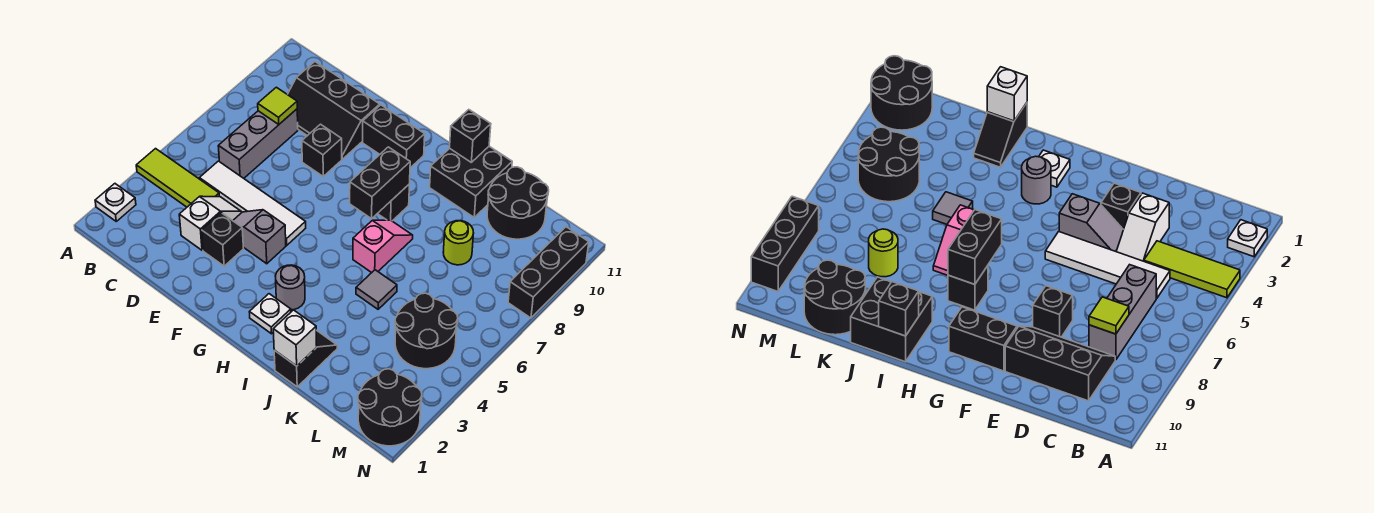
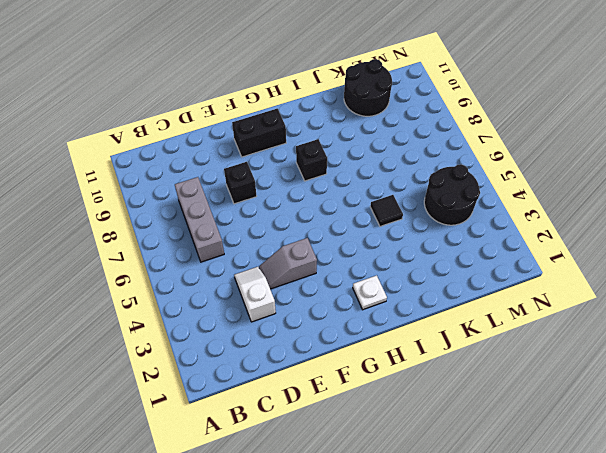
black tile J5 level 1 -> grey tile J5 level 1
none -> white plate A2 level 1
none -> lime tile A4:C4 level 1
none -> white tile C5:F5 level 1

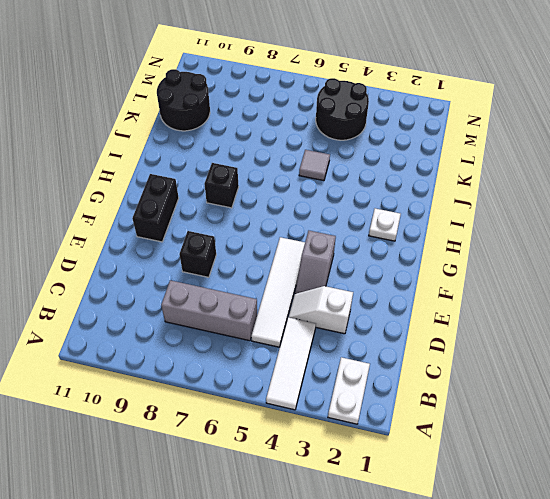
white plate A2:B2 level 1 -> white plate A2 level 1
white tile A4:C4 level 1 -> lime tile A4:C4 level 1
none -> black slope C9:E10 level 1 top 10
none -> black brick E3 level 1
none -> grey round brick H3 level 1

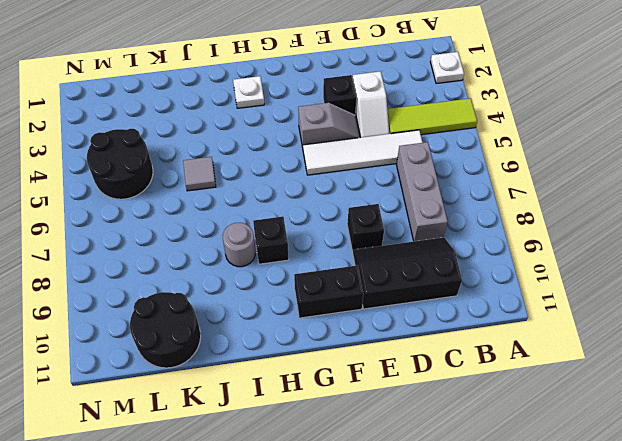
grey round brick I8 level 1 -> grey round brick H3 level 1
none -> pink slope I6:I7 level 1 top 6
none -> black brick I10:J11 level 1
none -> black slope J1:J2 level 1 top 1

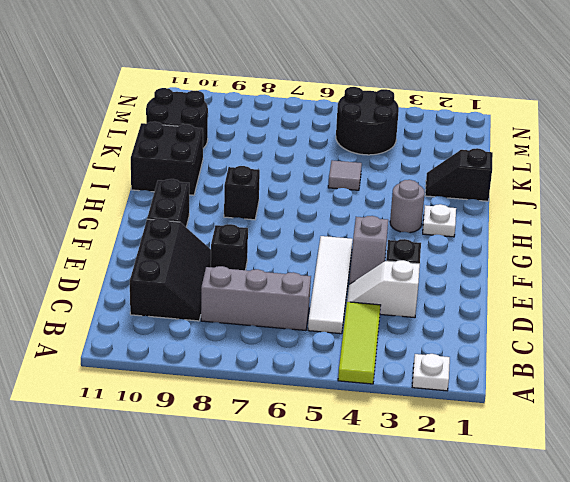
none -> pink slope I6:I7 level 1 top 6
none -> lime round brick K8 level 1
none -> black round brick M1:N2 level 1

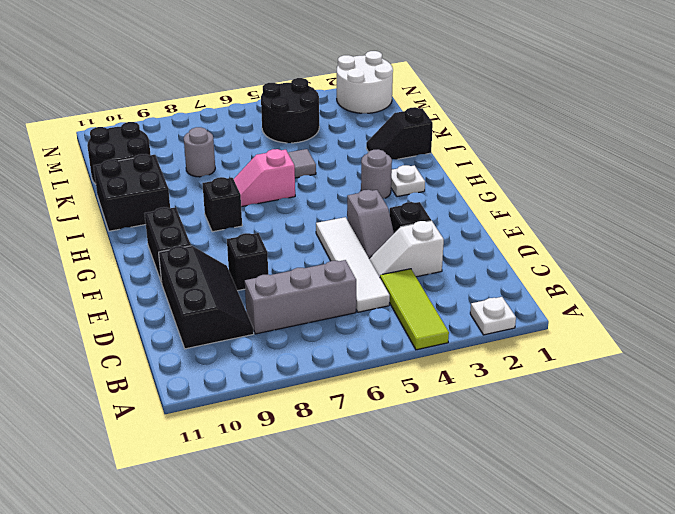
grey round brick K8 level 1 -> lime round brick K8 level 1
white round brick M1:N2 level 1 -> black round brick M1:N2 level 1
none -> black brick N8:N10 level 1
none -> lime tile C8 level 2
none -> black brick H7:H8 level 2

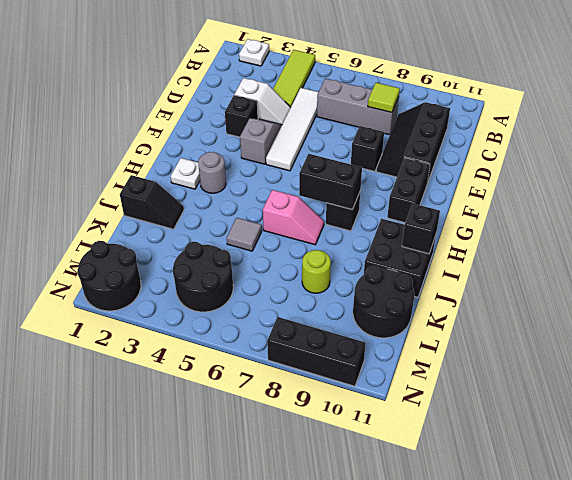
none -> white brick J1 level 2

